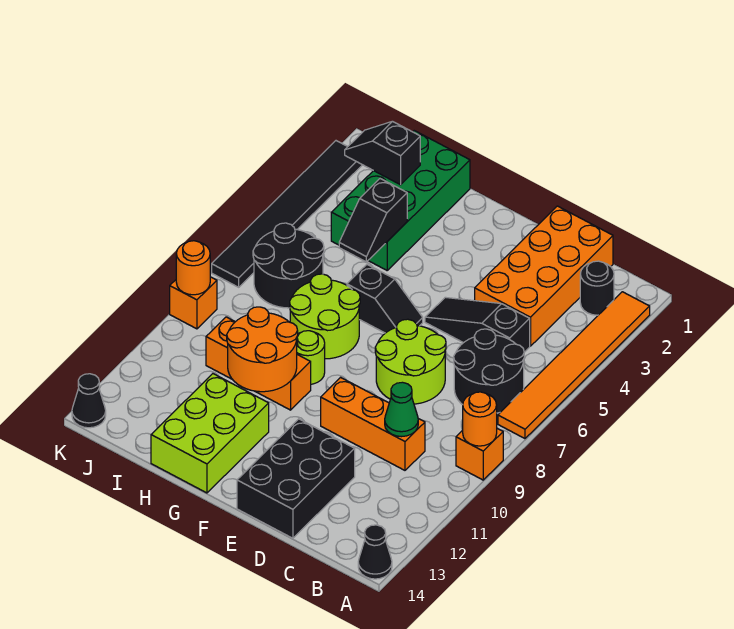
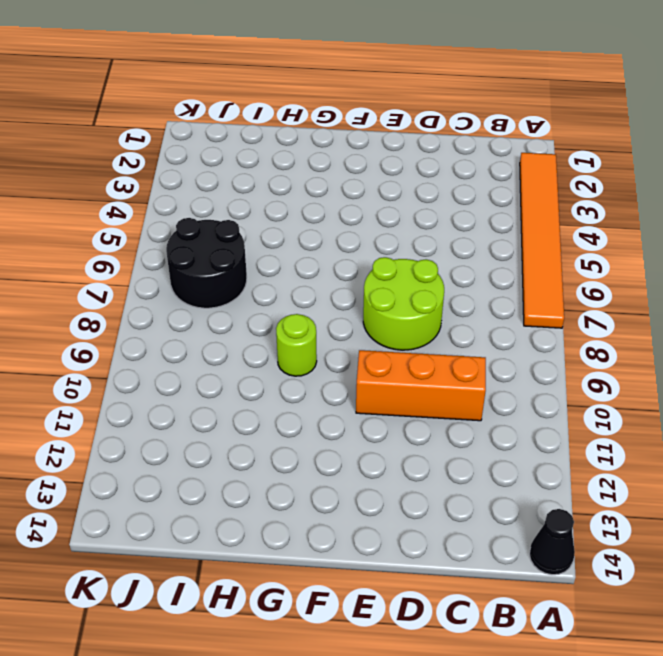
none -> orange brick A9 level 1
none -> black round brick B2 level 1
none -> black round brick B6:C7 level 1

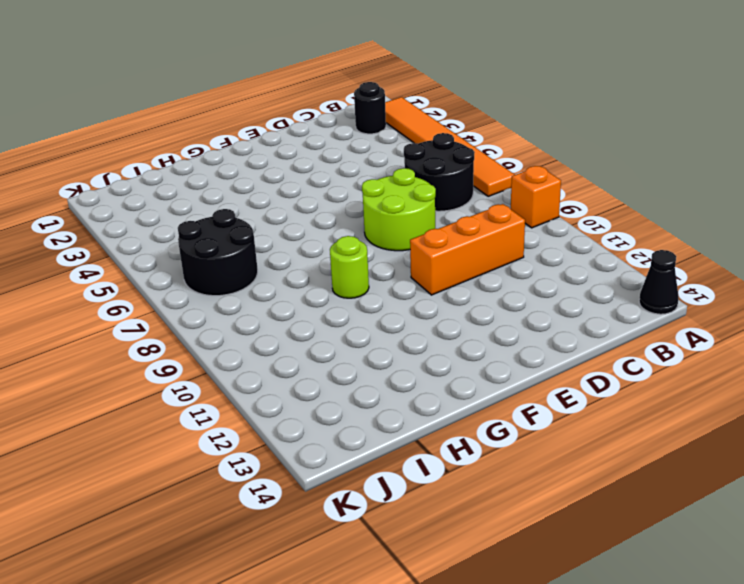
none -> orange brick C1:D4 level 1
none -> black slope C5:E5 level 1 top C
none -> black brick D12:E14 level 1

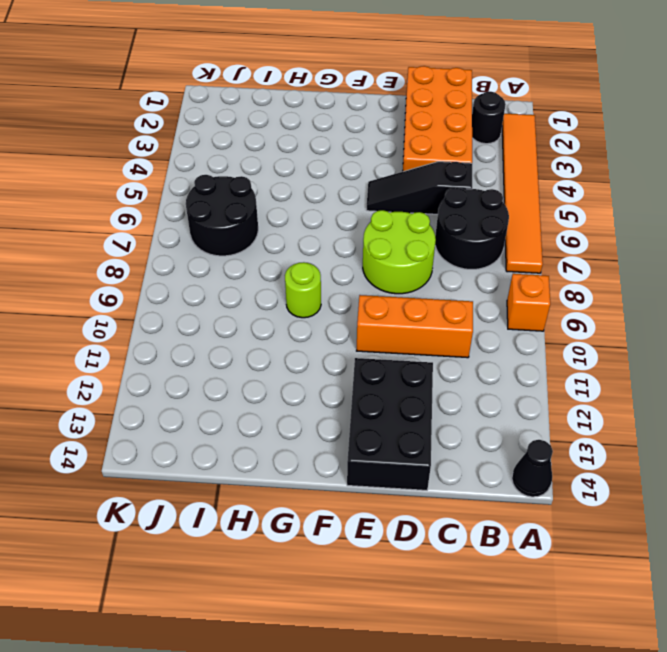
none -> black slope F6:G6 level 1 top G
none -> lime round brick G7:H8 level 1
none -> orange brick G10:I10 level 1

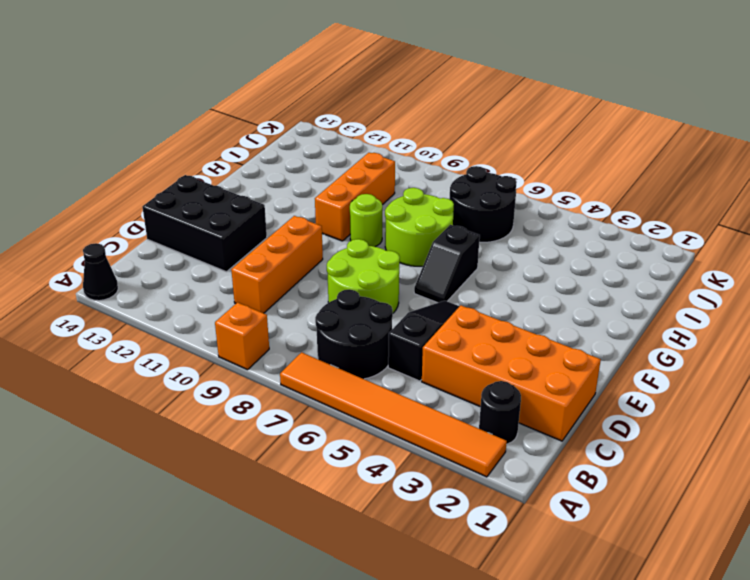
none -> lime brick G12:H14 level 1
none -> green brick H1:I4 level 1
none -> black tile K2:K7 level 1

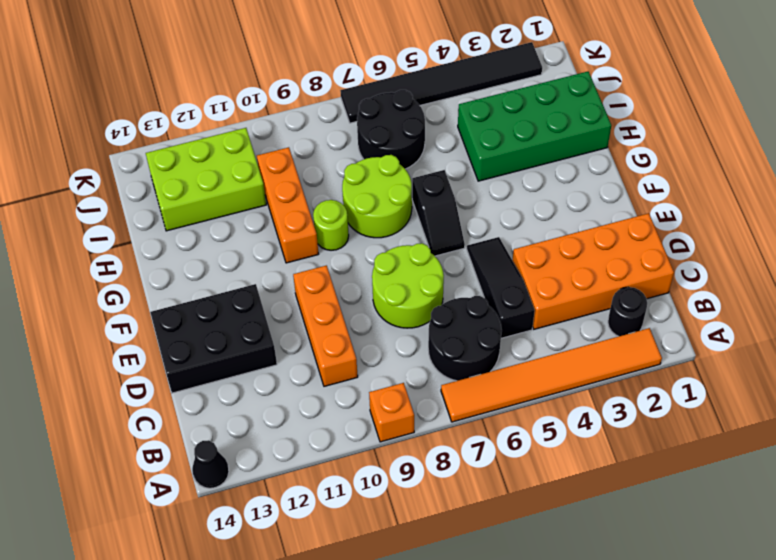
lime brick I11:J13 level 1 -> lime brick G12:H14 level 1
none -> orange brick K9 level 1
none -> black cone K14 level 1
none -> orange round brick A9 level 2

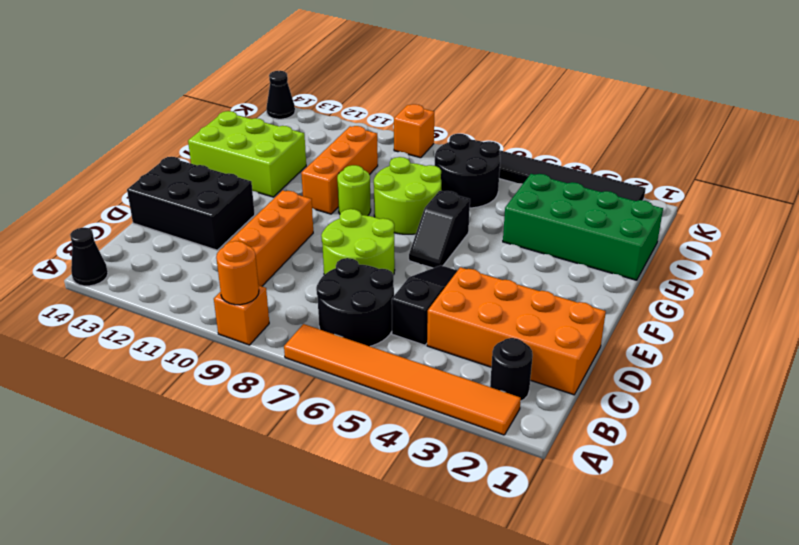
none -> green cone C10 level 2
none -> orange round brick G10:H11 level 2
none -> black slope H4:H5 level 2 top 4

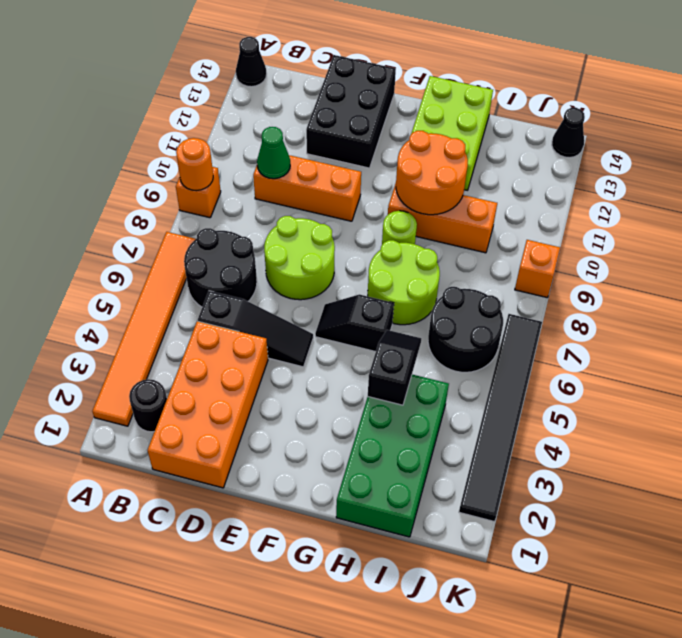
none -> black slope I2:J2 level 2 top I
none -> orange round brick K9 level 2

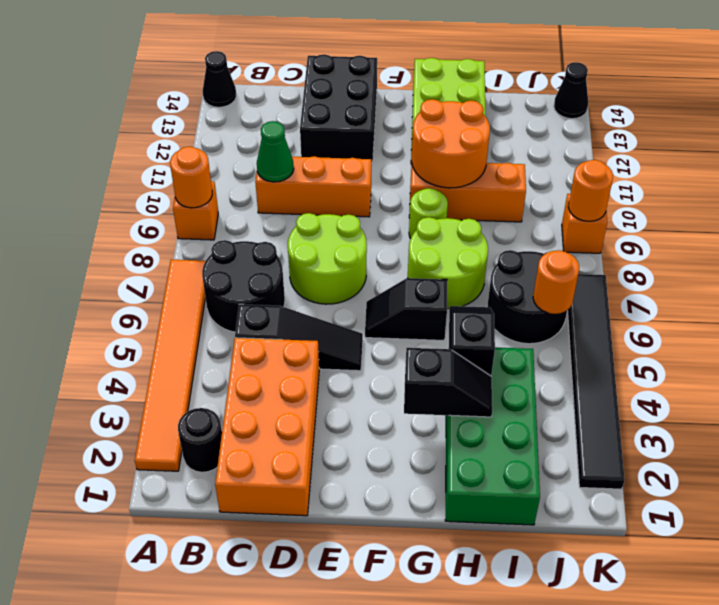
black slope G3:H3 level 2 top G -> black slope I2:J2 level 2 top I
orange round brick J6 level 2 -> none

